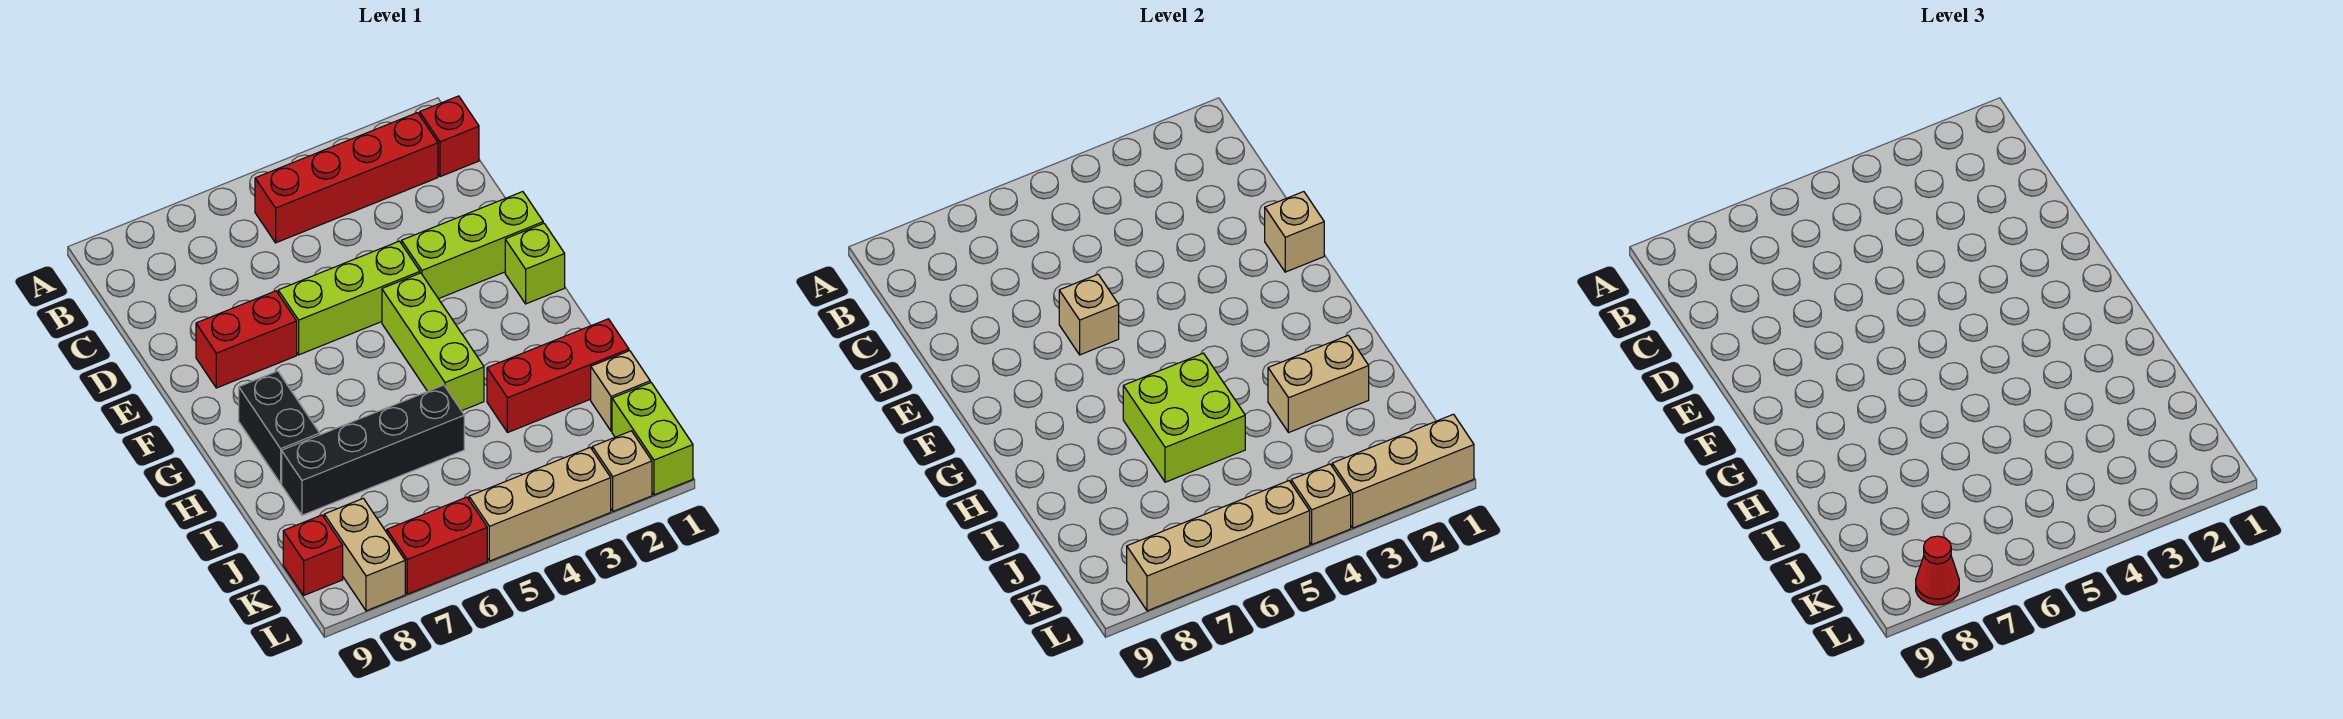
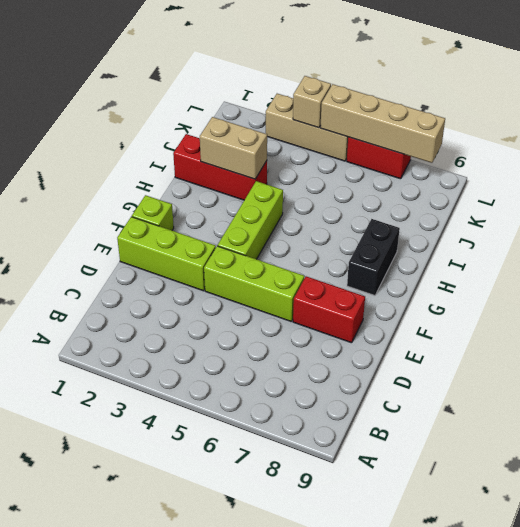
none -> red brick B1 level 1
none -> red brick B2:B5 level 1
none -> black brick I5:I8 level 1

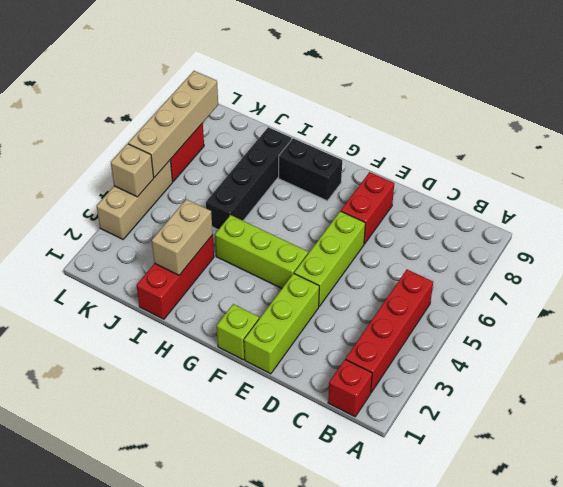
none -> tan brick J1 level 1
none -> lime brick K1:L1 level 1
none -> tan brick K8:L8 level 1

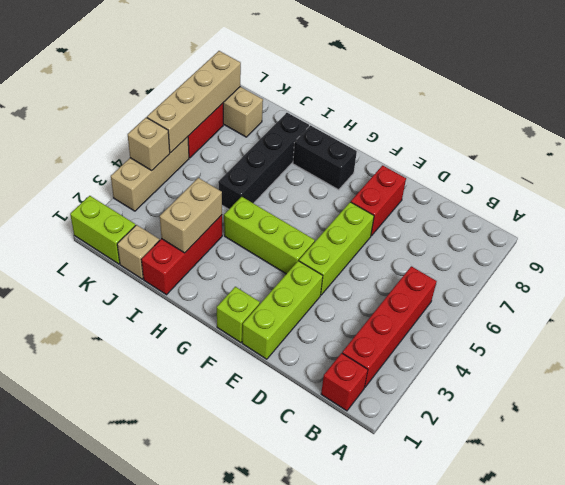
none -> red brick K9 level 1
none -> tan brick L2 level 1
none -> tan brick E1 level 2

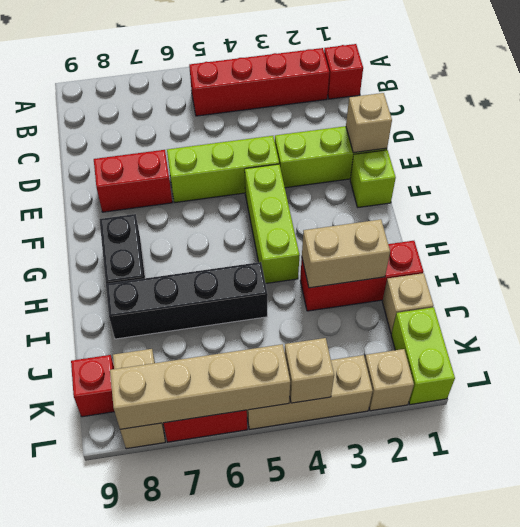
none -> tan brick E6 level 2
none -> lime brick H5:I6 level 2
none -> tan brick L1:L3 level 2

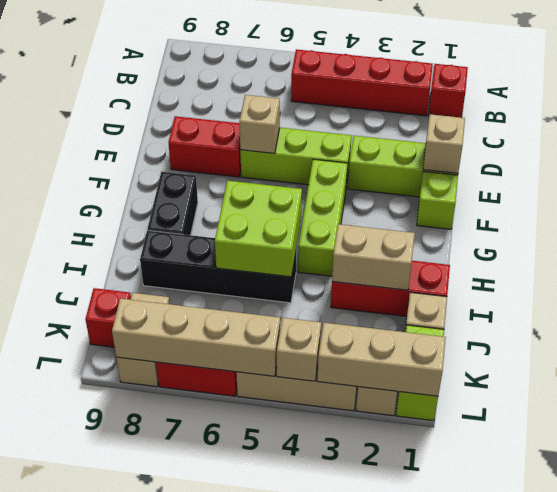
none -> red cone L8 level 3

